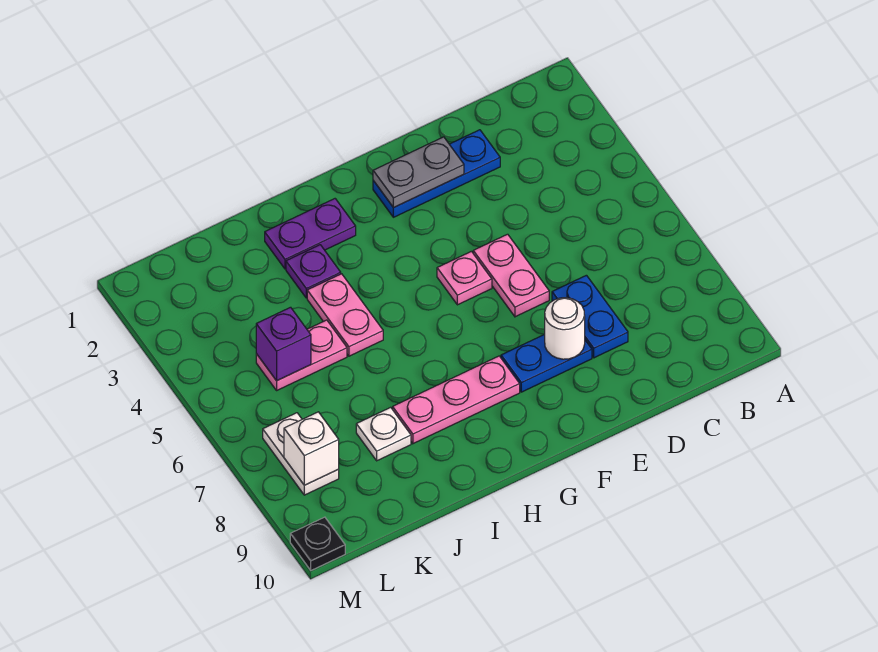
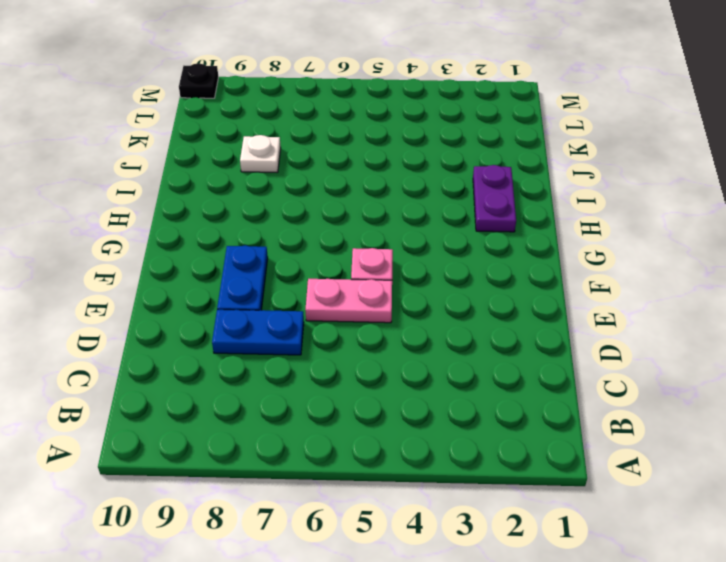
none -> blue plate D2:F2 level 1
none -> pink plate G8:I8 level 1
none -> purple plate I3 level 1

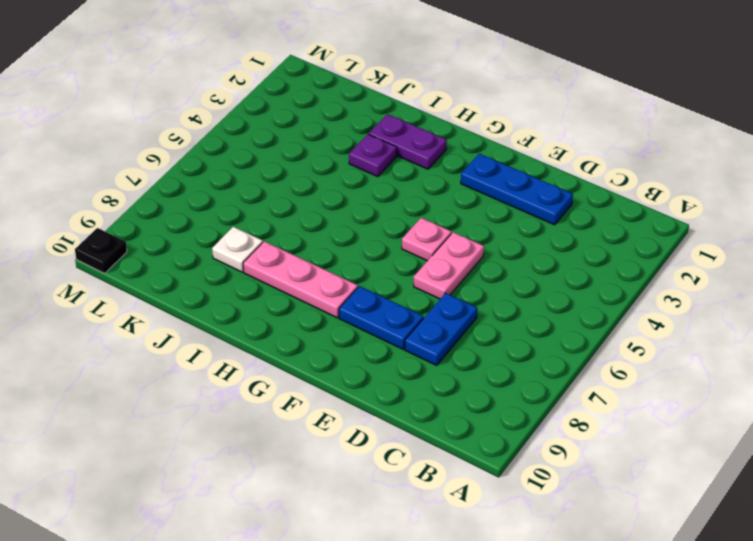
none -> pink plate I4:I5 level 1
none -> pink plate J5:K5 level 1
none -> white plate L7:L8 level 1

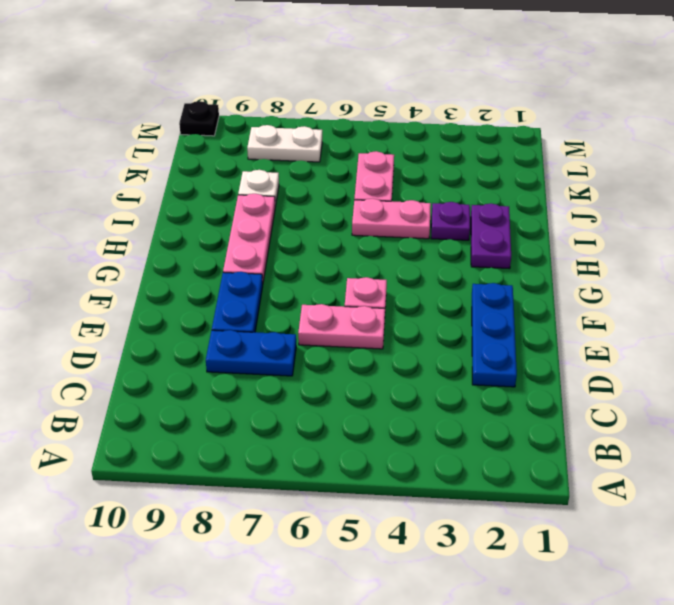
none -> grey plate E2:F2 level 2
none -> white round brick E8 level 2
none -> purple brick K5 level 2

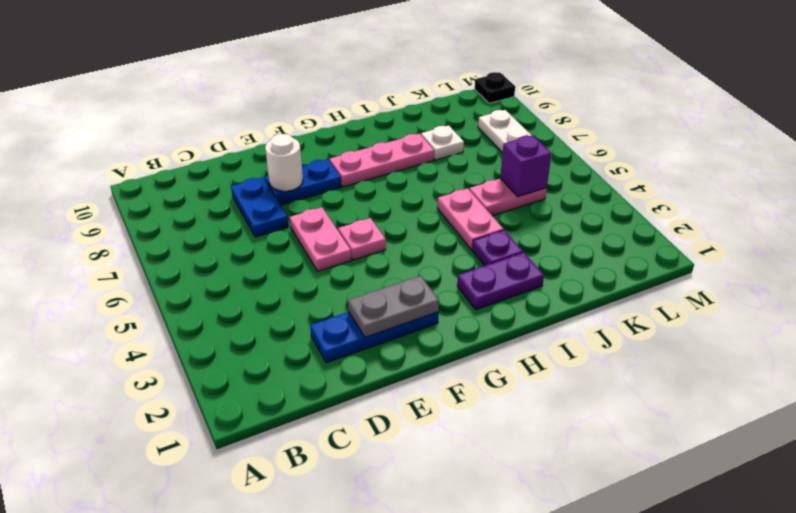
none -> white brick L8 level 2

